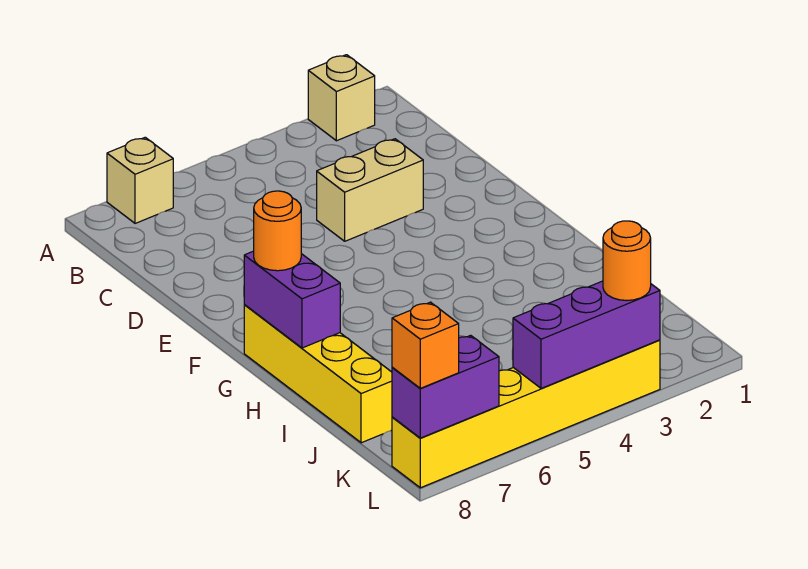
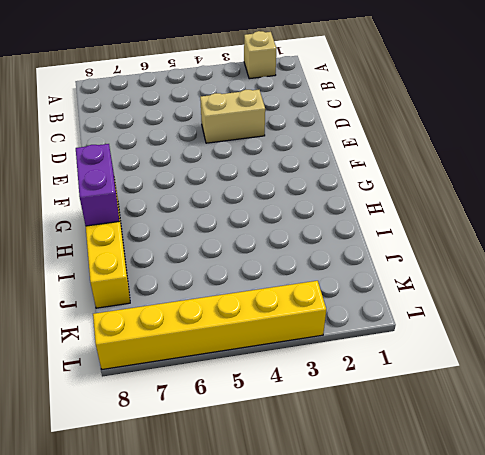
none -> tan brick A7 level 1
none -> purple brick L3:L5 level 2

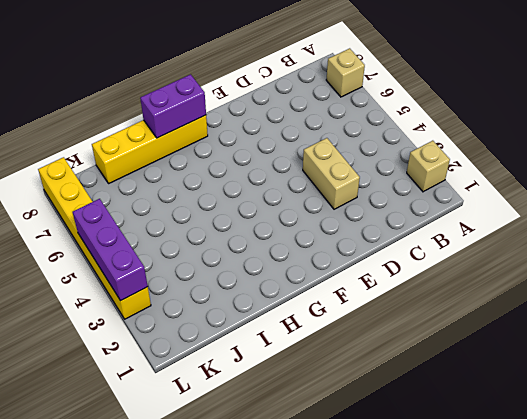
none -> purple brick L7:L8 level 2
none -> orange round brick G8 level 3

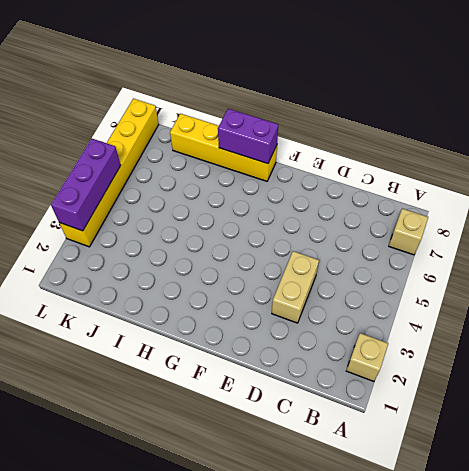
none -> purple brick L7:L8 level 2
none -> orange round brick G8 level 3

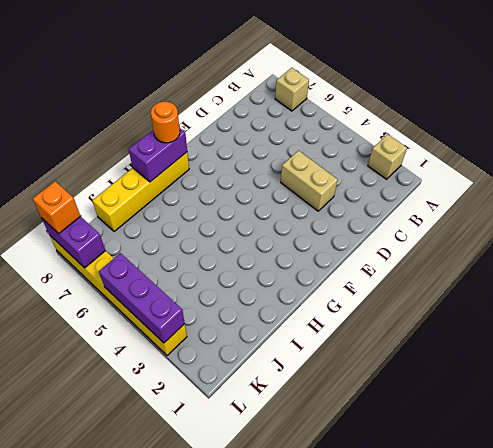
none -> orange round brick L3 level 3

